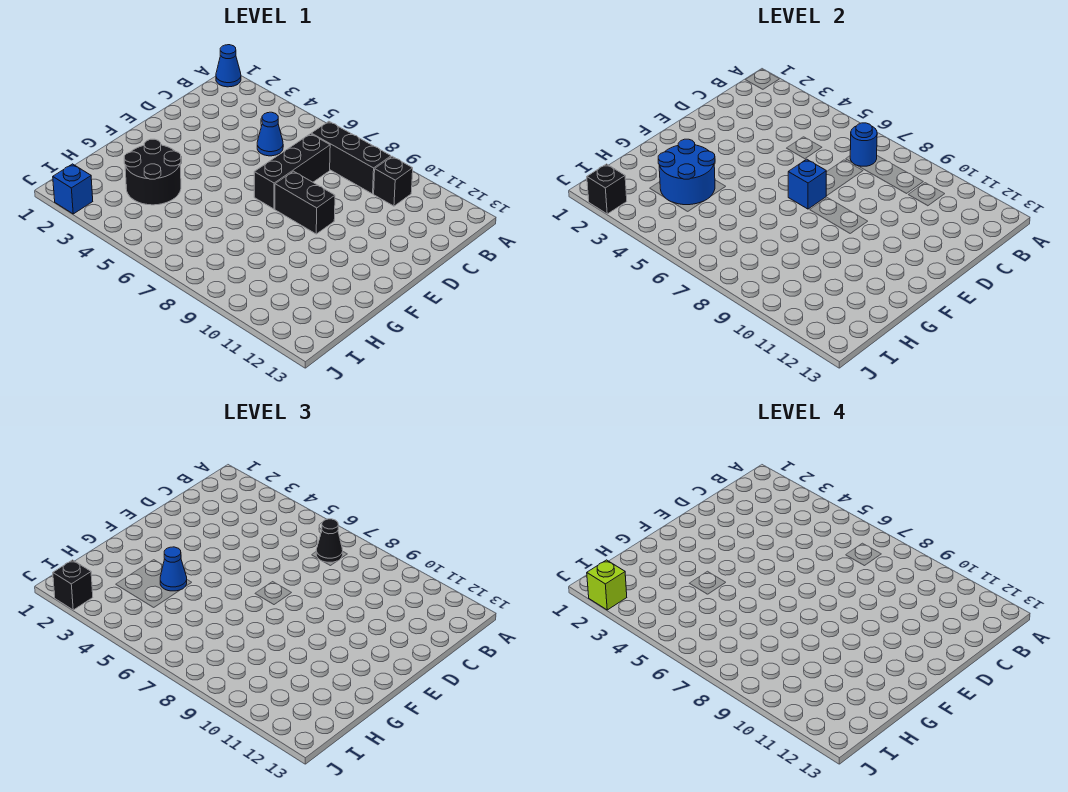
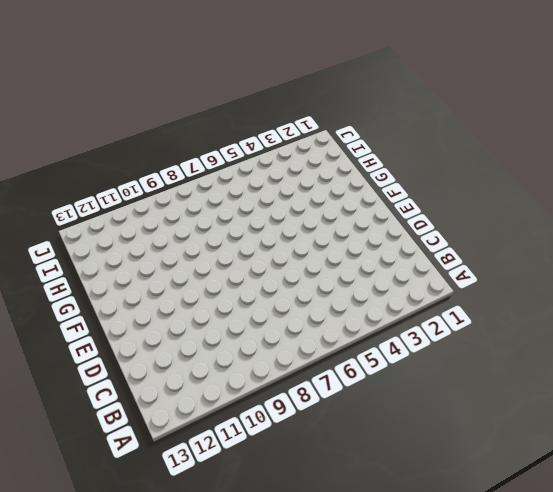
none -> blue cone A1 level 1
none -> black brick B7:B9 level 1
none -> black brick B10 level 1

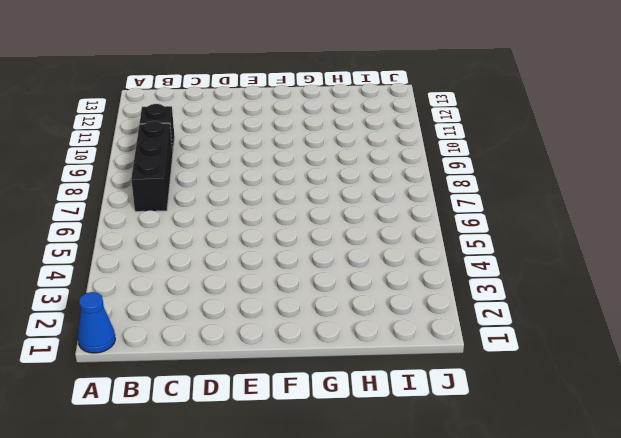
none -> blue cone C5 level 1
none -> black brick C7:E7 level 1
none -> black brick E8:E9 level 1

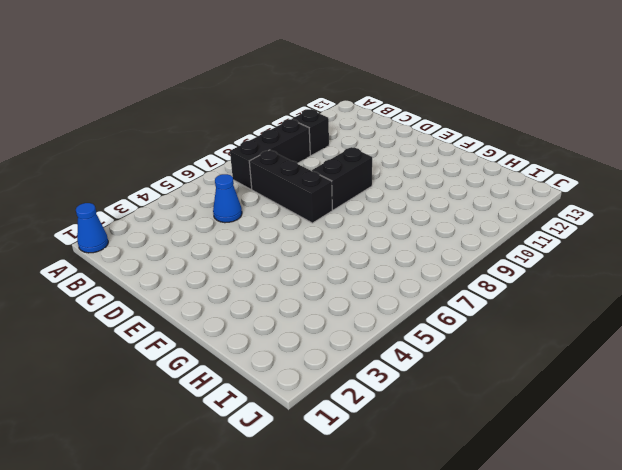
none -> black round brick G3:H4 level 1
none -> blue brick J2 level 1
none -> blue round brick B7 level 2

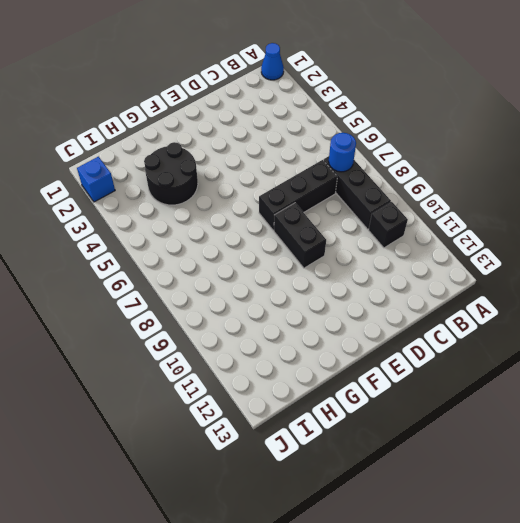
none -> blue cone C5 level 1
none -> blue brick E7 level 2
none -> blue round brick G3:H4 level 2

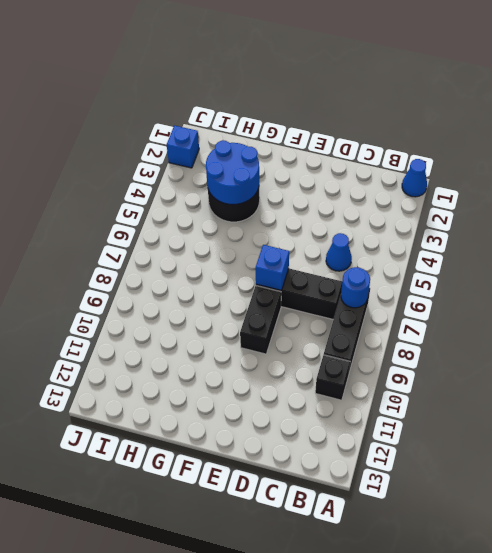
none -> black brick J2 level 2
none -> black cone B7 level 3
none -> blue cone G4 level 3

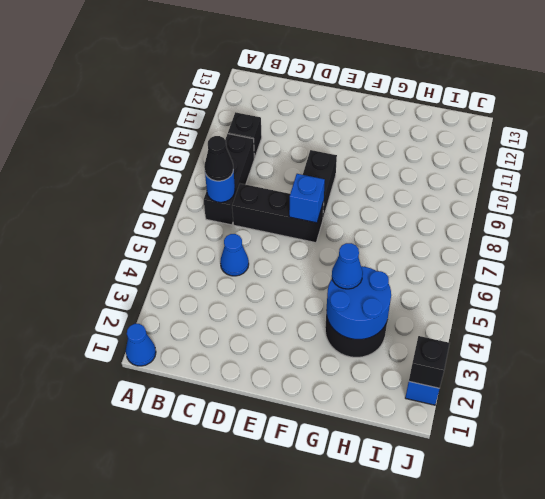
none -> black brick J2 level 3
none -> lime brick J2 level 4

